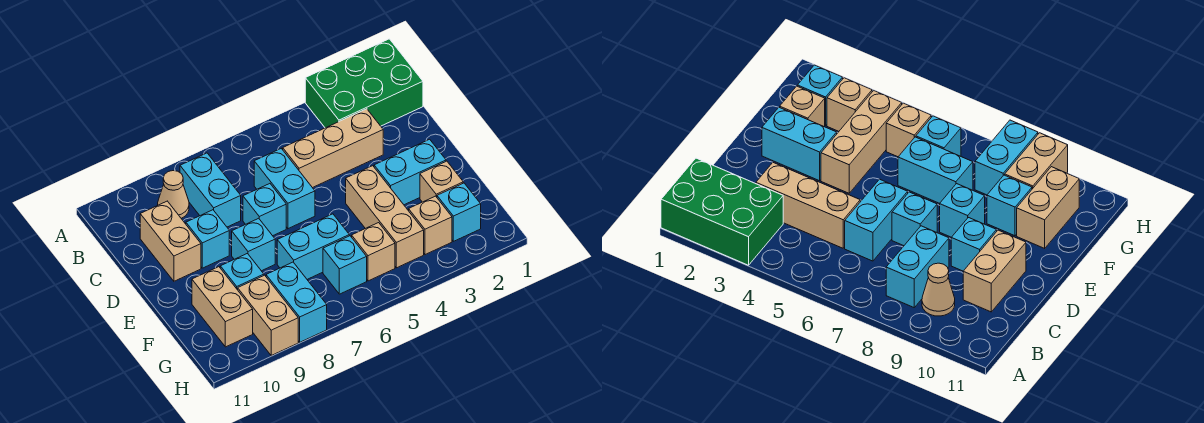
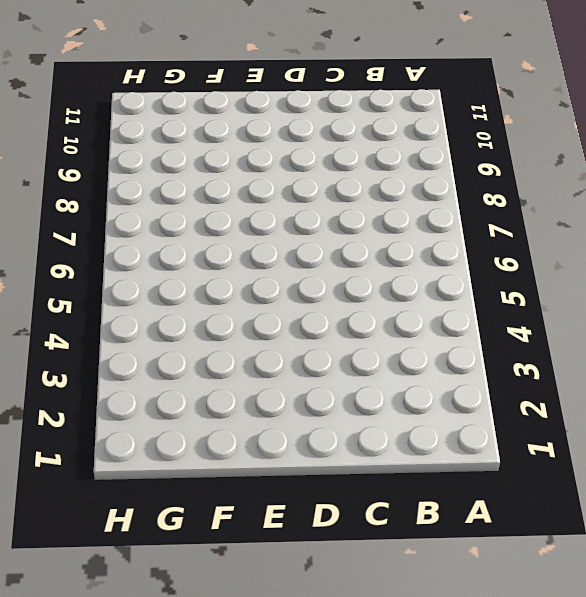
none -> green brick A1:B3 level 1
none -> cyan brick B8:C8 level 1
none -> tan cone B9 level 1

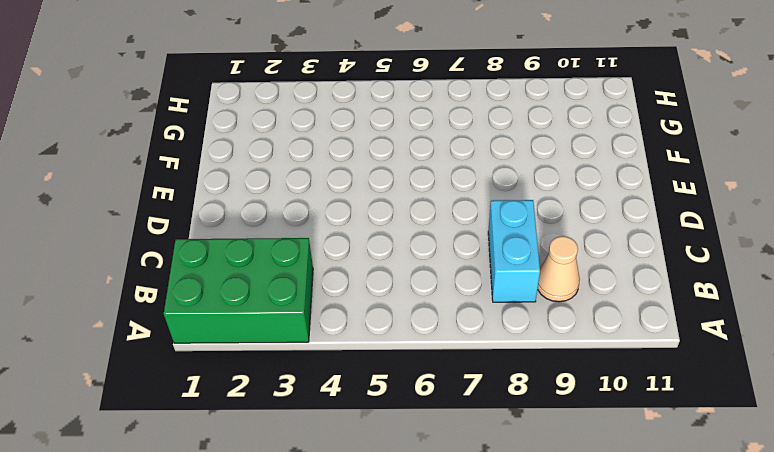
none -> tan brick C3:C5 level 1
none -> cyan brick C6:D6 level 1
none -> tan brick C10:D10 level 1

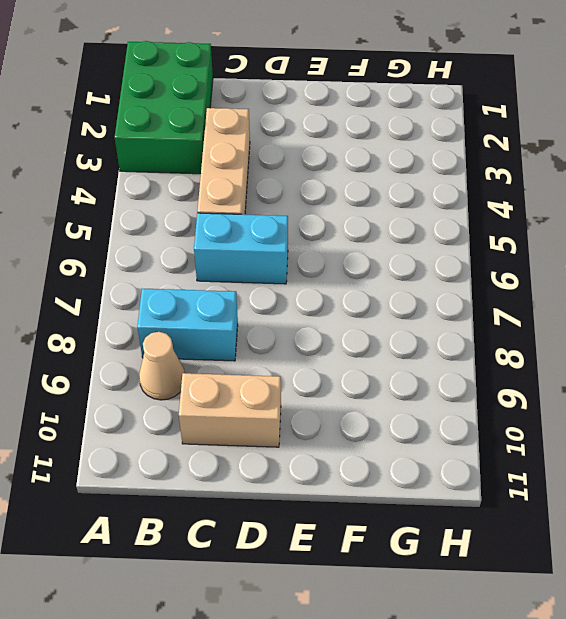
none -> cyan brick D7 level 1
none -> cyan brick D9 level 1
none -> cyan brick E2:E3 level 1

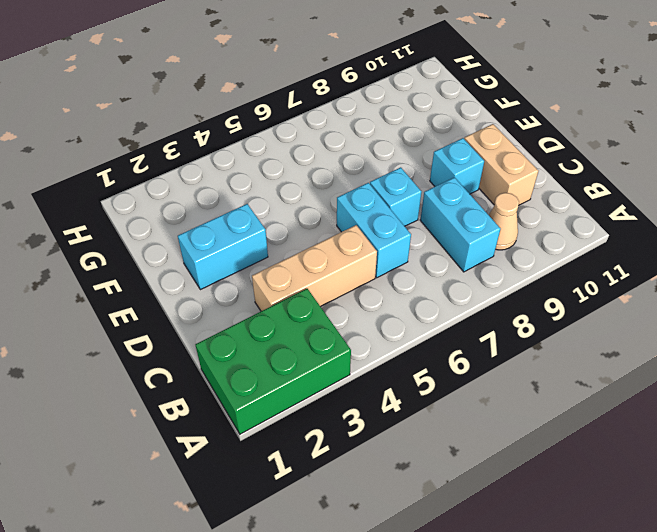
none -> tan brick E4:G4 level 1
none -> cyan brick E8 level 1
none -> tan brick F2 level 1

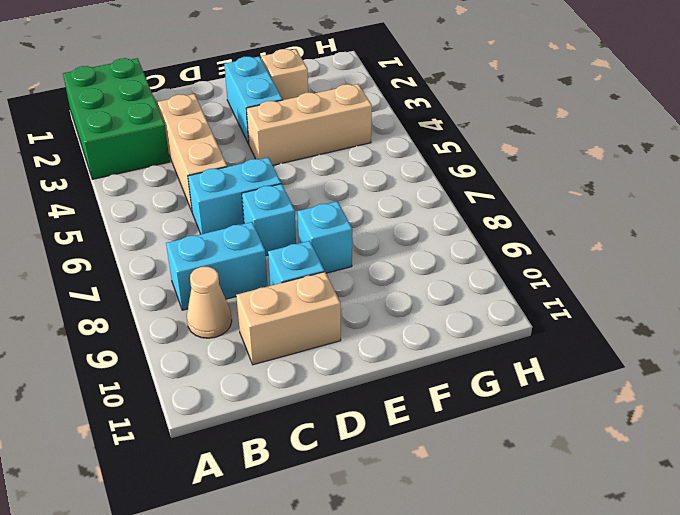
none -> cyan brick F6:F7 level 1
none -> cyan brick F9 level 1
none -> tan brick F10:G10 level 1

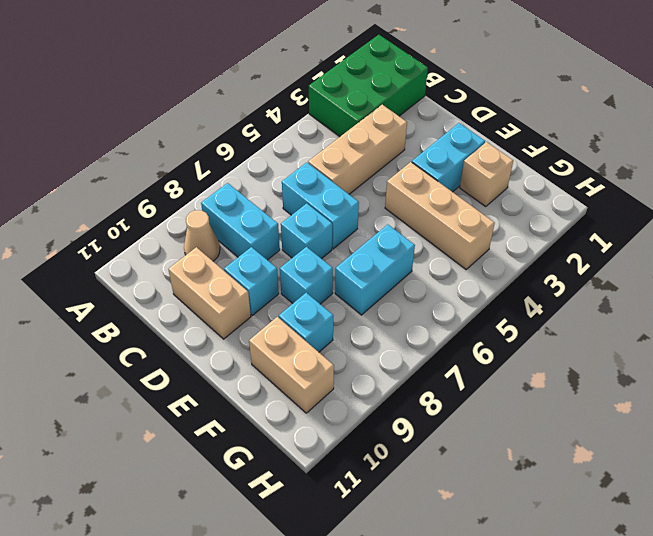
none -> cyan brick G2 level 1
none -> tan brick G3 level 1
none -> tan brick G5 level 1

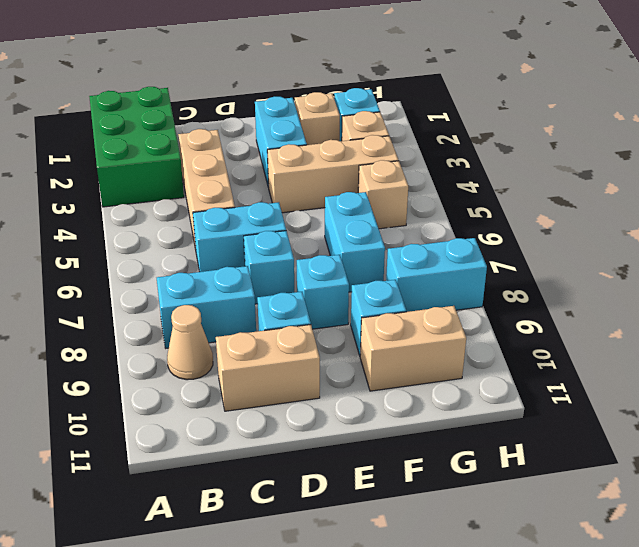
none -> cyan brick G6 level 1
none -> tan brick G9:H9 level 1

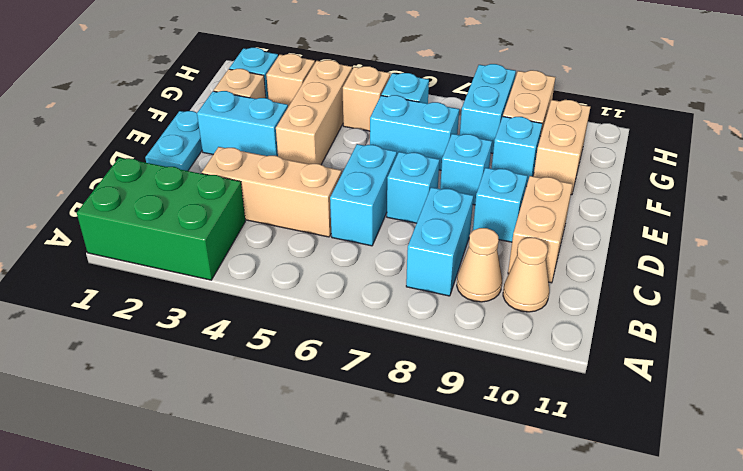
tan cone B10 level 1 -> none
cyan plate D1:E1 level 1 -> none

